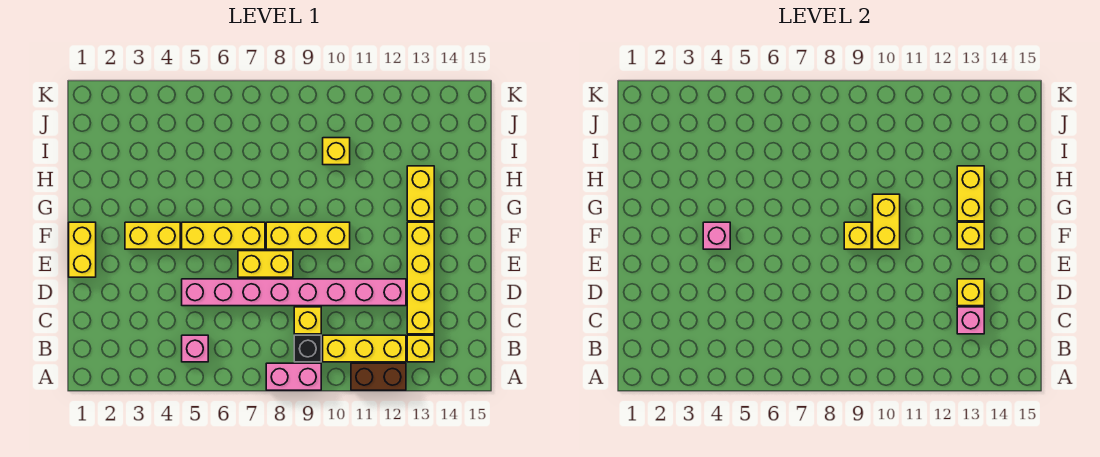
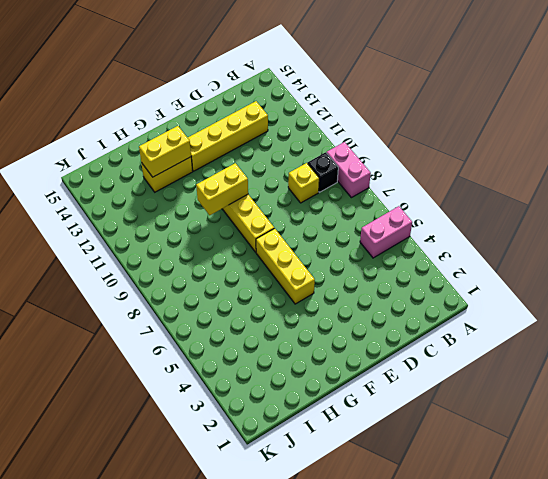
pink brick A5:B5 level 1 -> pink brick B5 level 1
none -> brown brick A11:A12 level 1
none -> yellow brick B10:B12 level 1
none -> yellow brick B13 level 1

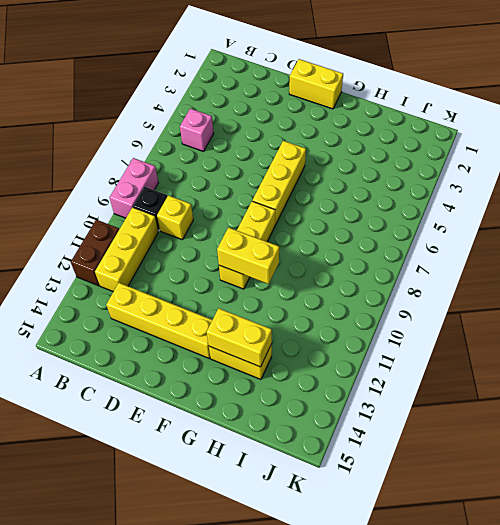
none -> yellow brick B13 level 1
none -> pink brick D5:D12 level 1
none -> yellow brick E7:E8 level 1

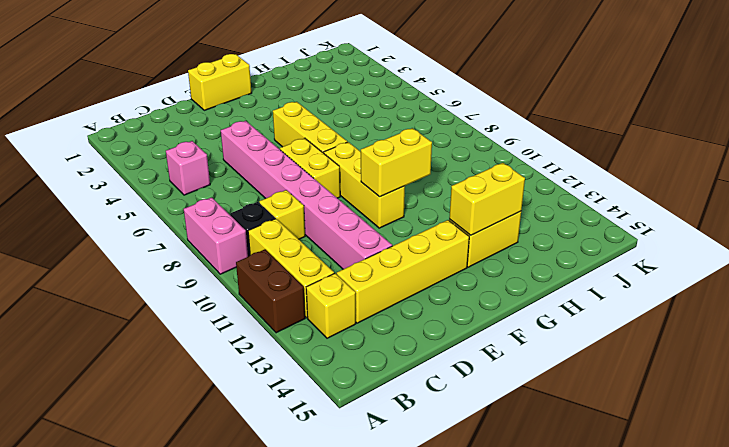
none -> yellow brick F3:F4 level 1
none -> yellow brick I10 level 1
none -> pink brick C13 level 2

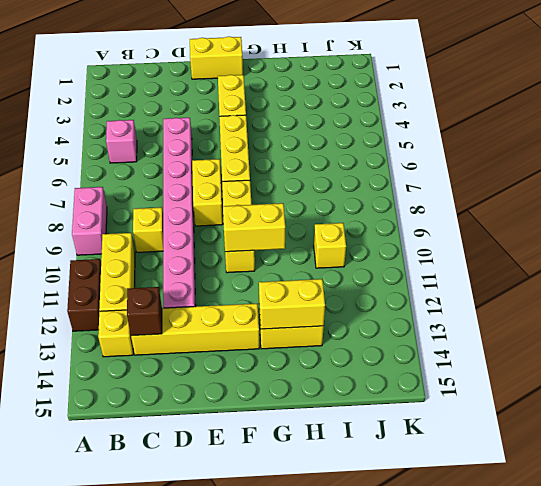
brown brick C13 level 2 -> pink brick C13 level 2
none -> black brick B9 level 1
none -> yellow brick D13 level 2
none -> pink brick F4 level 2

